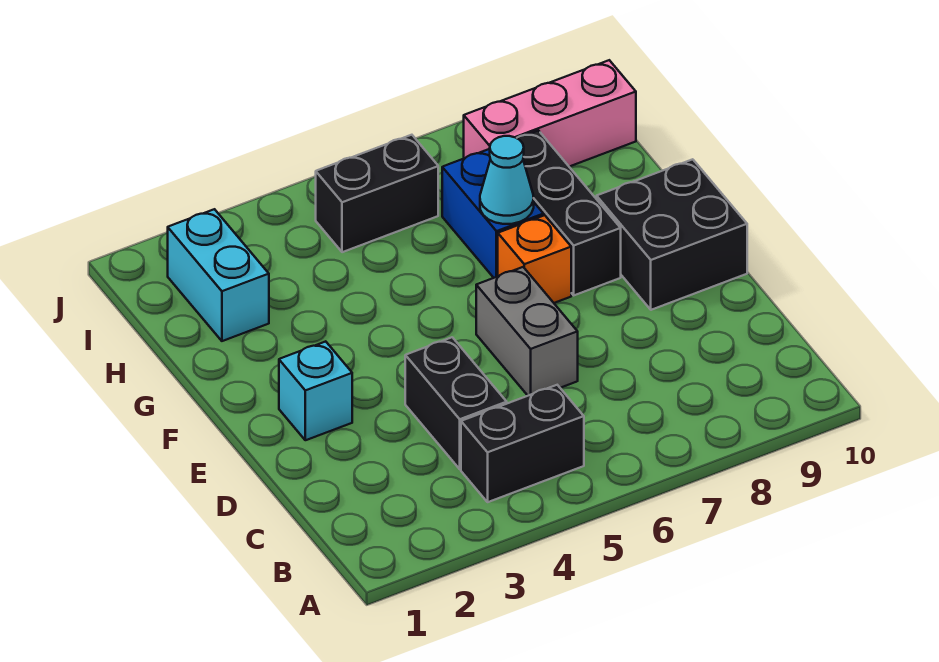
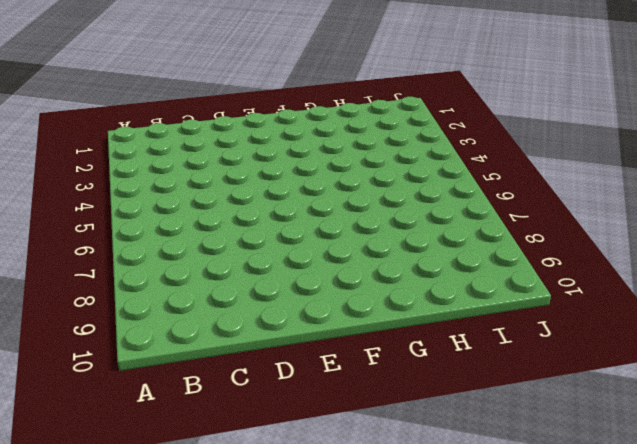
none -> black brick B4:B5 level 1
none -> black brick C4:D4 level 1
none -> grey brick D6:E6 level 1

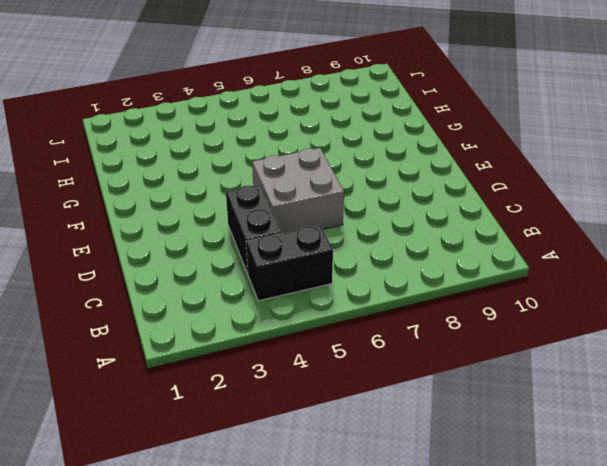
grey brick D5:E6 level 1 -> grey brick D6:E6 level 1
none -> cyan brick E2 level 1
none -> black brick E9:F10 level 1
none -> orange brick F7 level 1

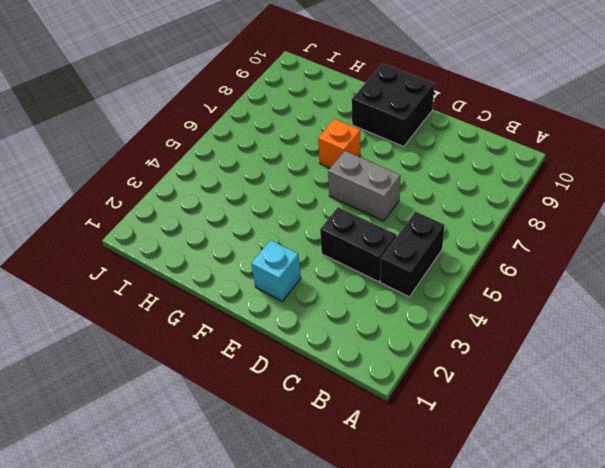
none -> black brick F8:H8 level 1
none -> blue brick G7:H7 level 1
none -> cyan brick H2:I2 level 1

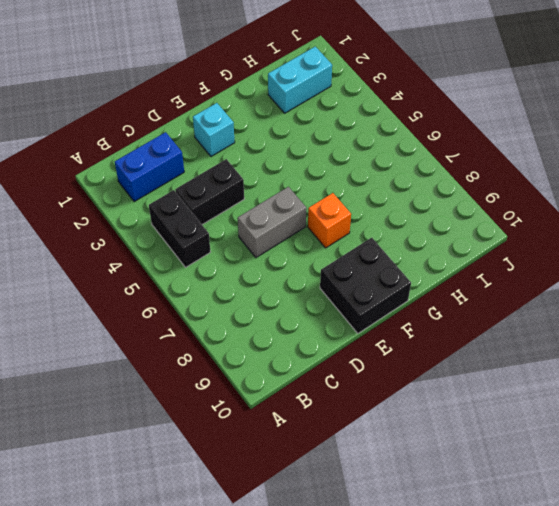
blue brick B2:C2 level 1 -> blue brick G7:H7 level 1
none -> black brick F8:H8 level 1
none -> black brick I5:I6 level 1
none -> pink brick I8:I10 level 1

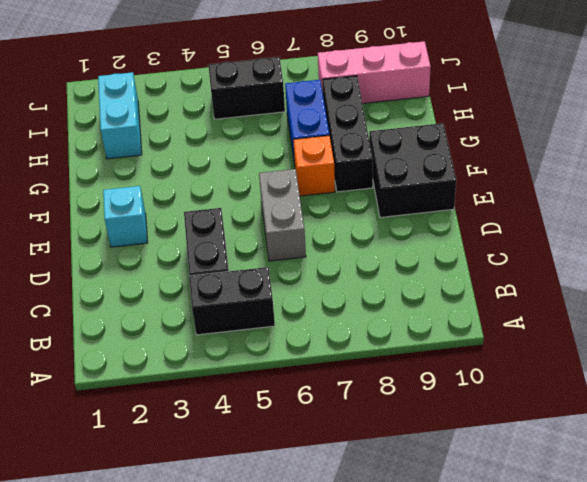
none -> cyan cone G7 level 2

